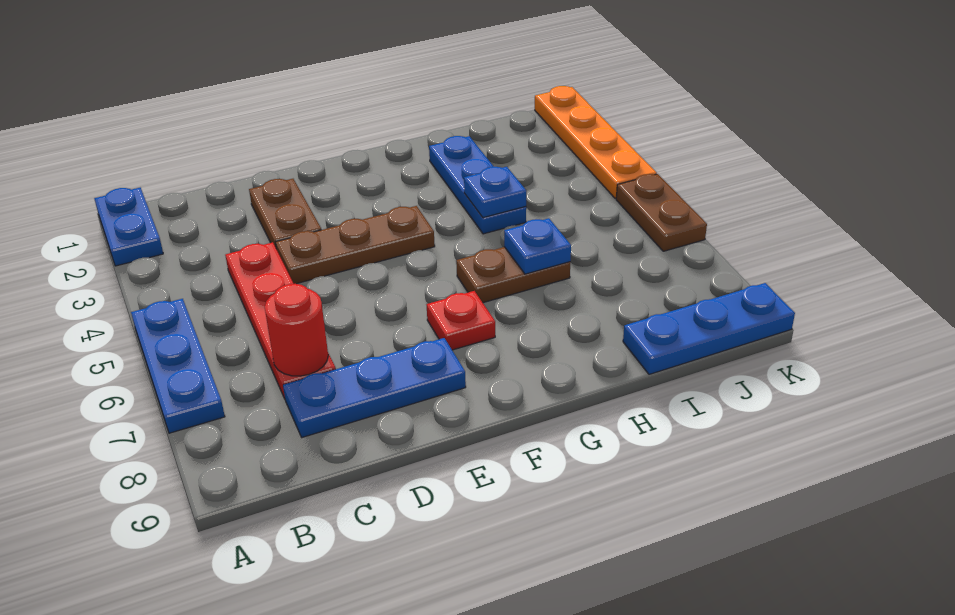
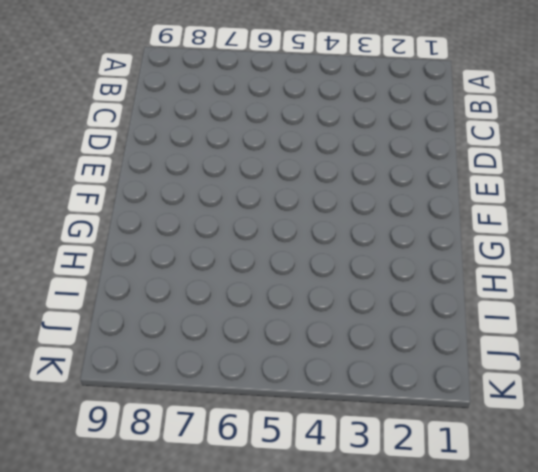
none -> blue plate A1:A2 level 1
none -> blue plate A5:A7 level 1
none -> red plate C4:C7 level 1

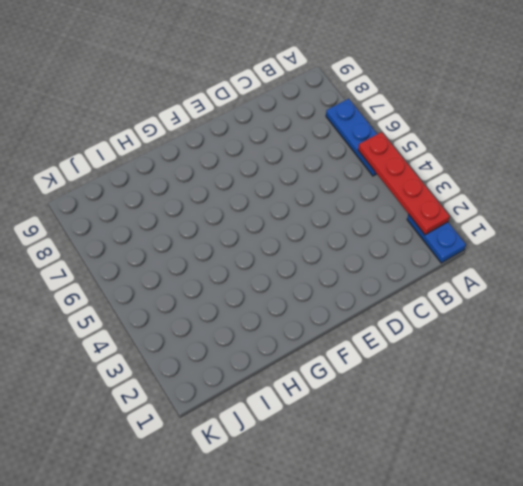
red plate A2:A5 level 2 -> red plate C4:C7 level 1
none -> blue plate C8:E8 level 1
none -> brown plate D2:D3 level 1
none -> brown plate D4:F4 level 1

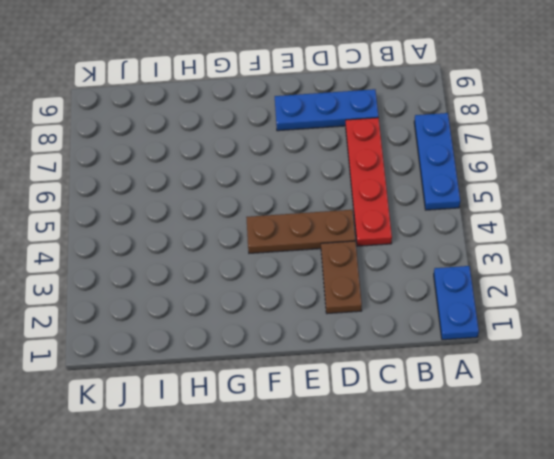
none -> red plate F7 level 1
none -> brown plate G6:H6 level 1
none -> blue plate H2:H4 level 1

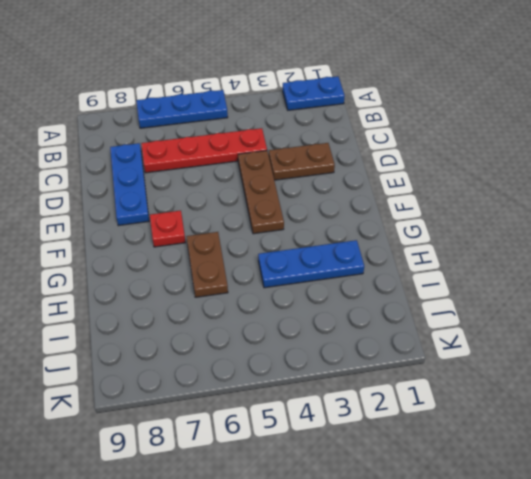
none -> blue plate I9:K9 level 1
none -> orange plate K1:K4 level 1
none -> brown plate K5:K6 level 1

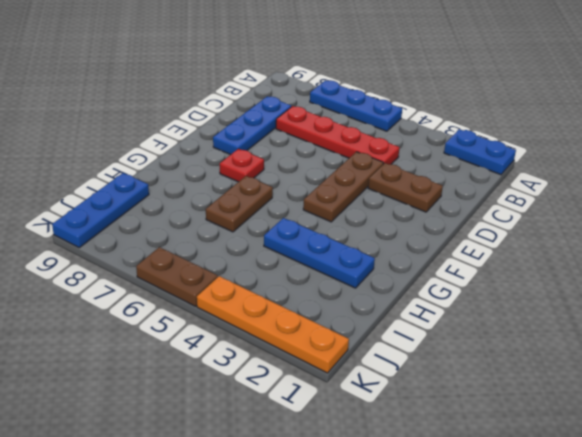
none -> red round brick C7 level 2
none -> blue plate H4 level 2
none -> blue plate H6 level 2

